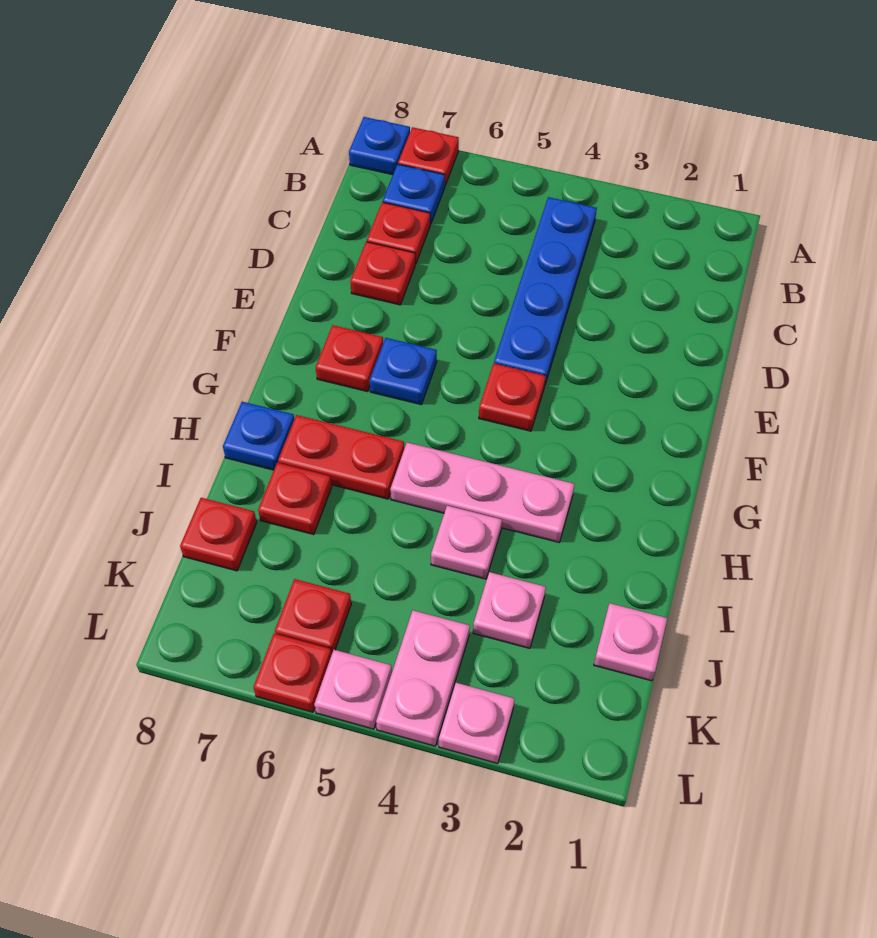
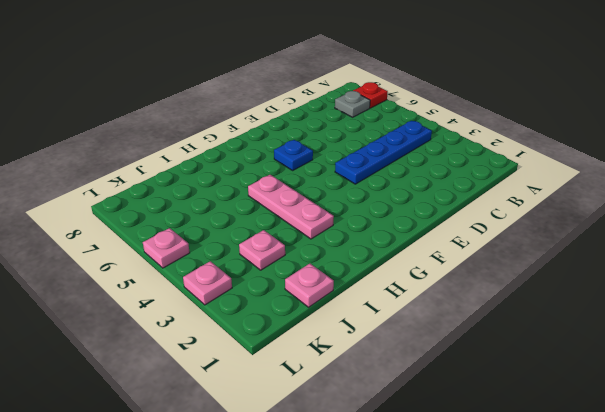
grey plate B7 level 1 -> blue plate B7 level 1
none -> blue plate A8 level 1
none -> red plate C7 level 1
none -> red plate D7 level 1

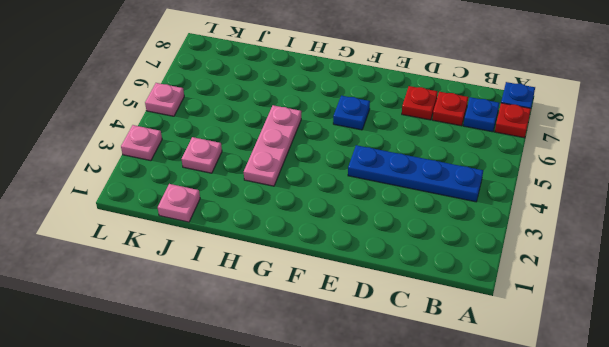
none -> red plate F4 level 1
none -> red plate F7 level 1
none -> red plate H6:H7 level 1

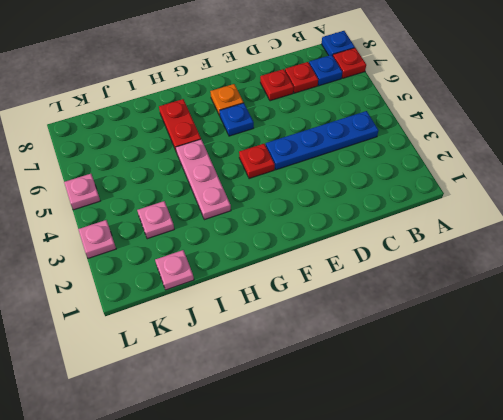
orange plate F7 level 1 -> red plate F7 level 1
none -> blue plate H8 level 1
none -> pink plate I4 level 1
none -> red plate I7 level 1

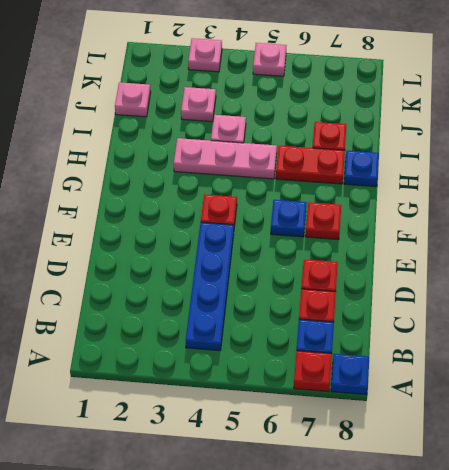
none -> red plate J8 level 1
none -> pink plate K4:L4 level 1
none -> red plate K6 level 1

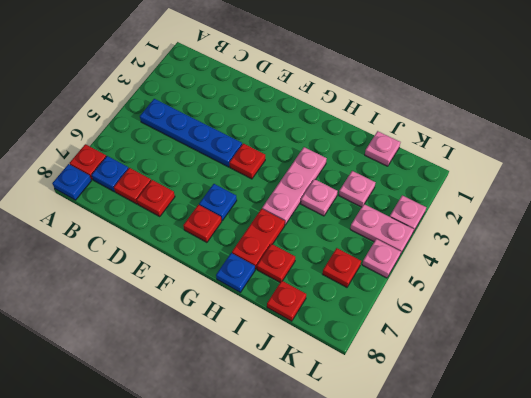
none -> red plate L6 level 1

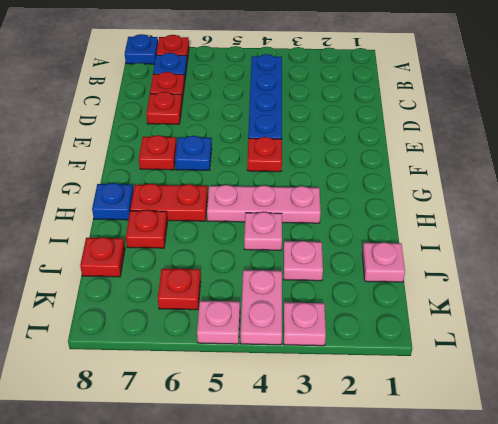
none -> red plate L6 level 1

